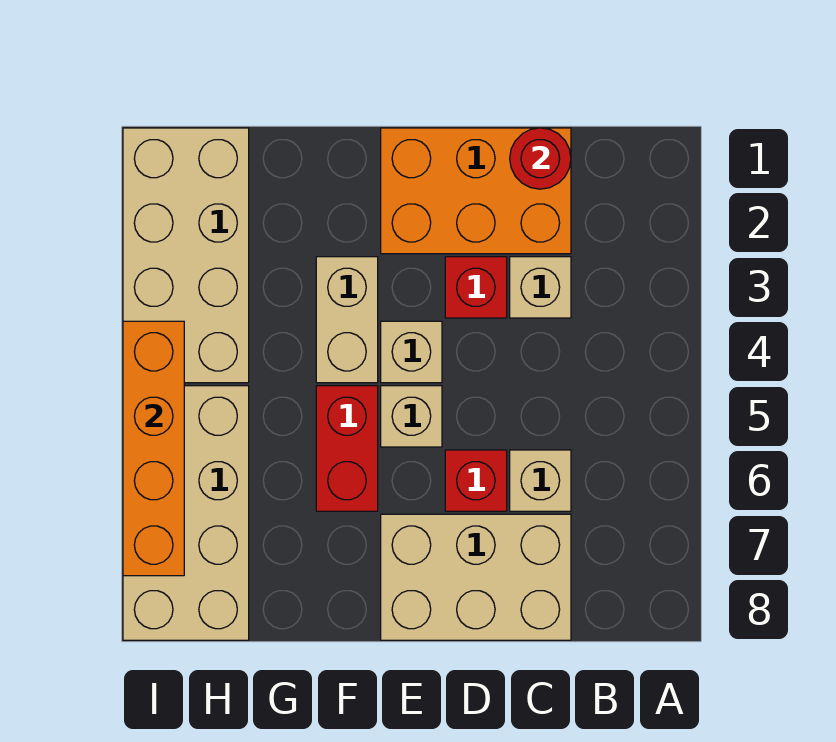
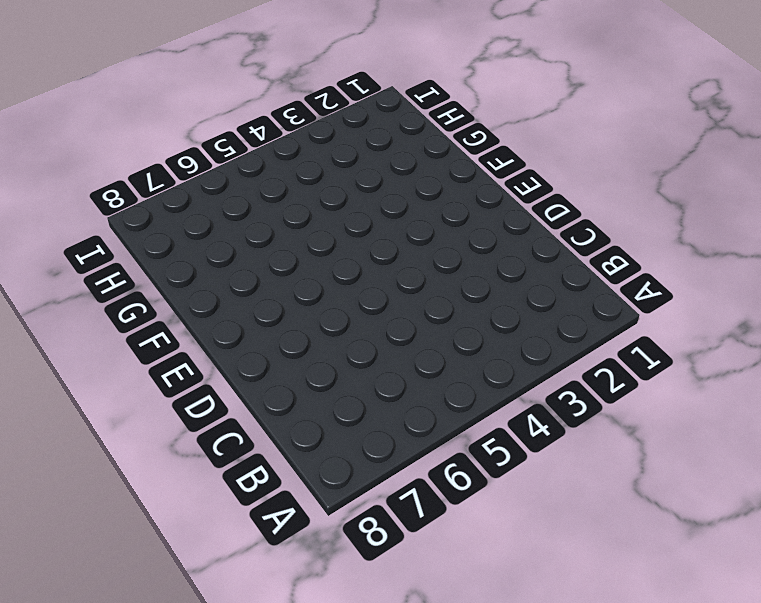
none -> orange brick C1:E2 level 1
none -> tan brick C3 level 1
none -> tan brick C6 level 1

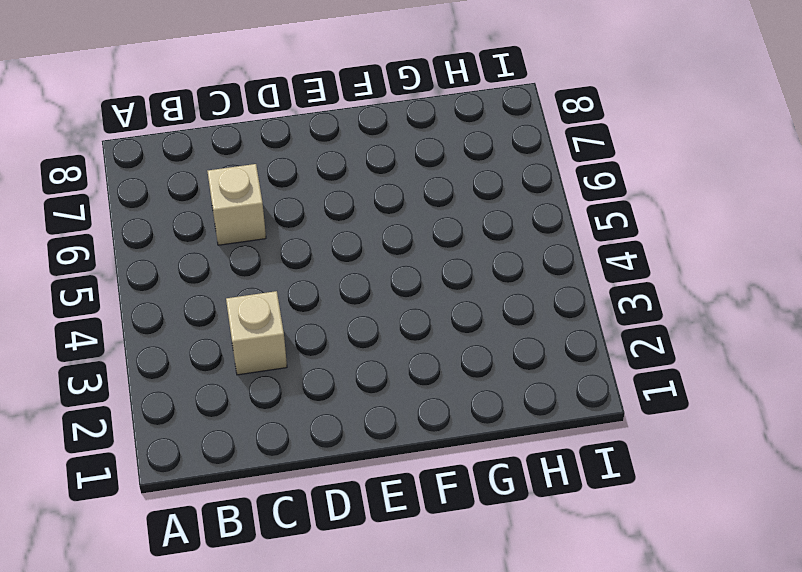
none -> orange brick C1:E2 level 1
none -> tan brick C7:E8 level 1
none -> red brick D3 level 1

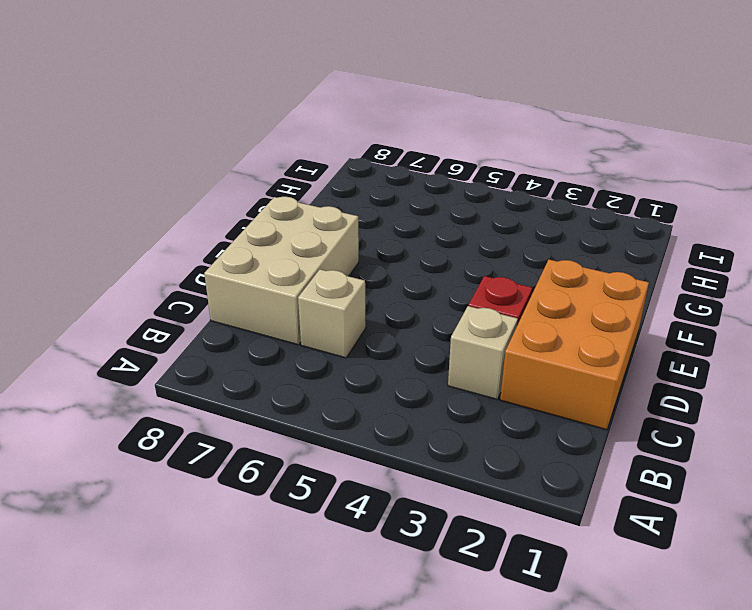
none -> red brick D6 level 1
none -> tan brick E4 level 1
none -> tan brick E5 level 1

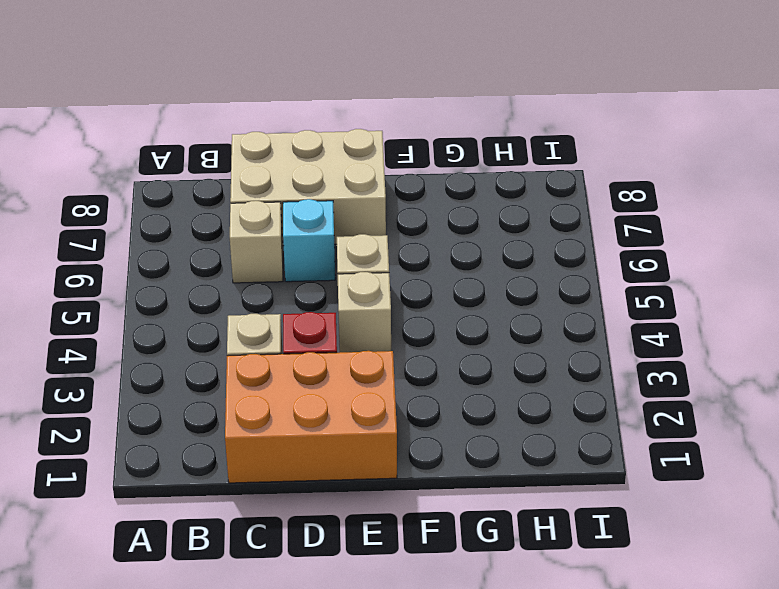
cyan brick D6 level 1 -> red brick D6 level 1
none -> tan brick F3:F4 level 1
none -> red brick F5:F6 level 1
none -> tan brick H1:I4 level 1

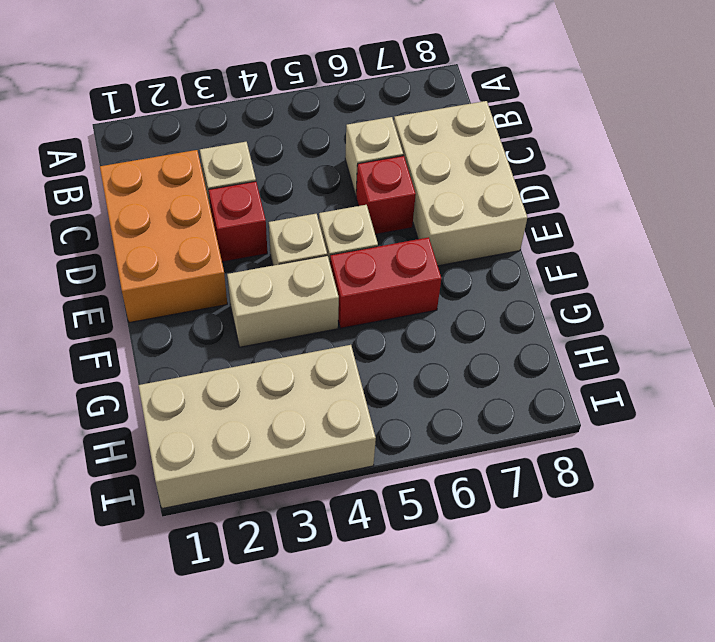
none -> tan brick H5:I8 level 1
none -> red round brick C1 level 2
none -> orange brick I4:I7 level 2

